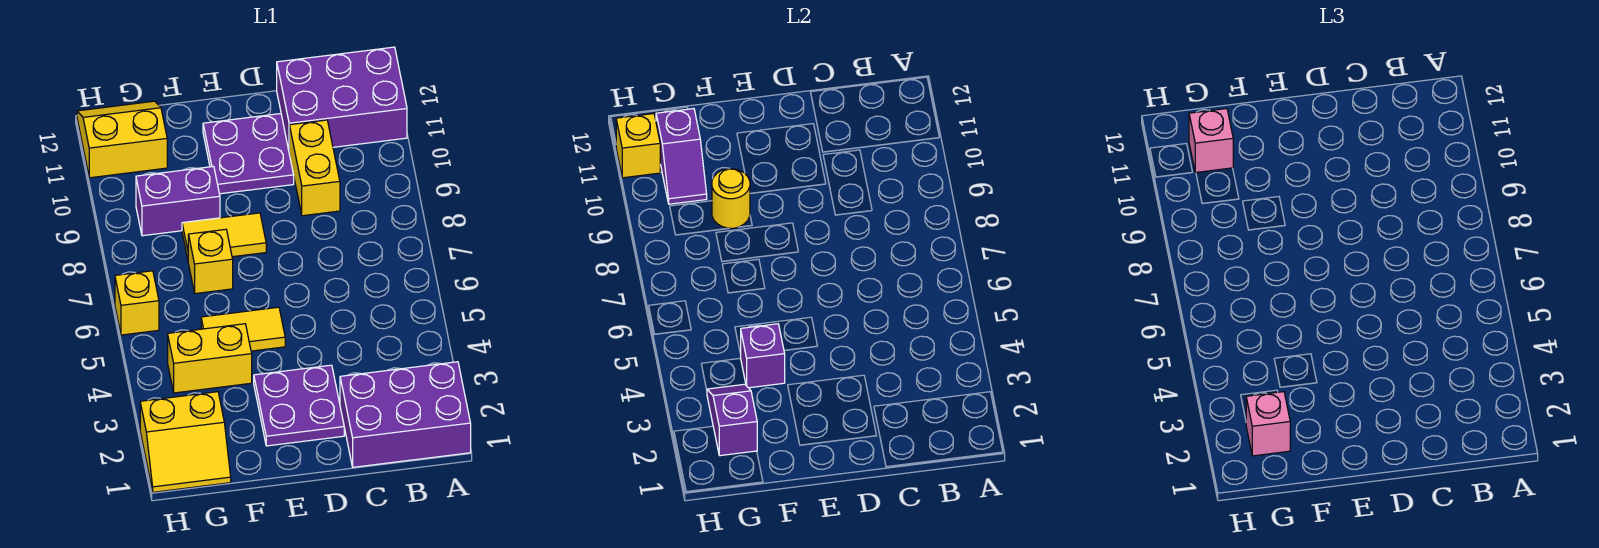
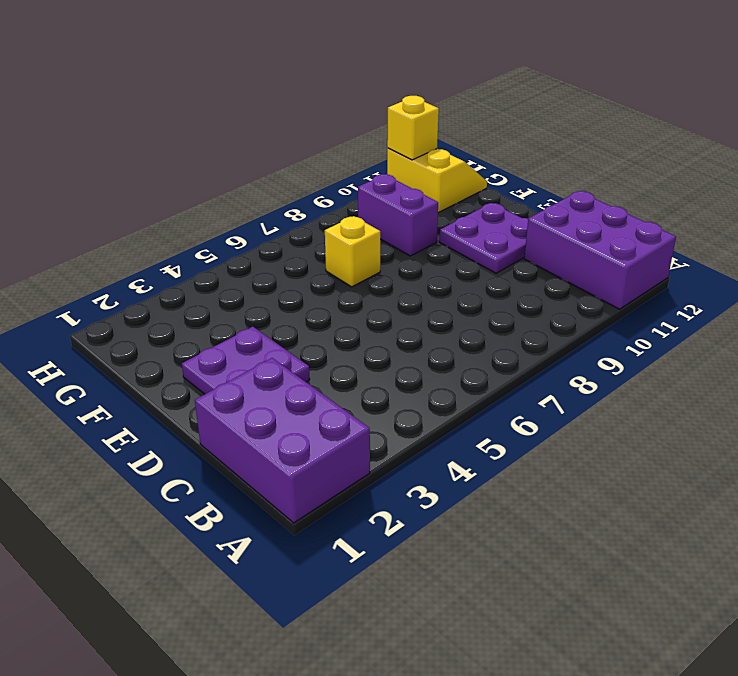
none -> yellow brick C9:C10 level 1
none -> yellow tile E5:F5 level 1
none -> yellow tile E8:F8 level 1

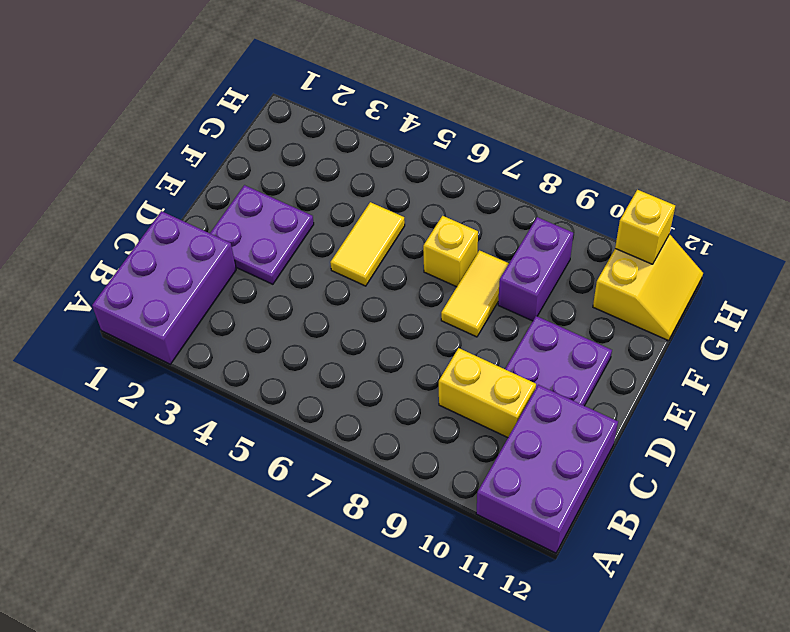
none -> yellow brick F4:G4 level 1
none -> yellow slope G1:H2 level 1 top 2
none -> yellow brick H6 level 1

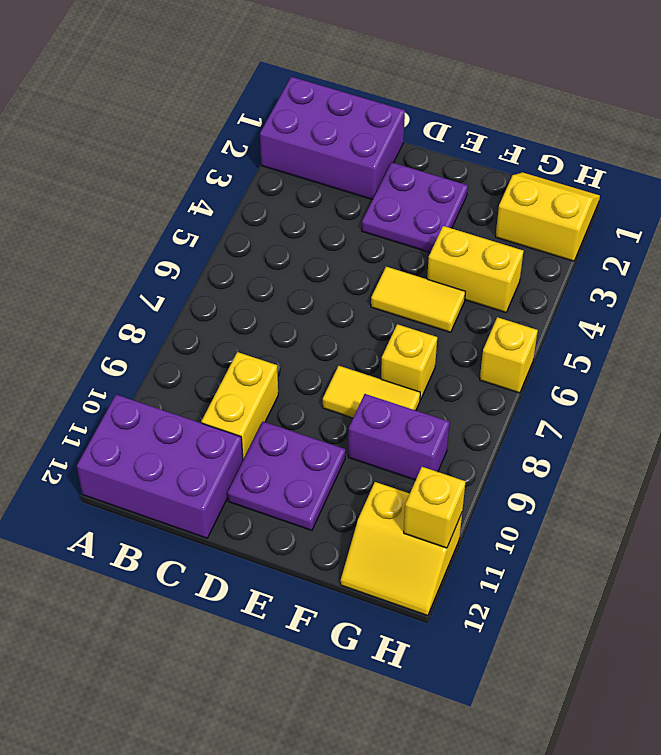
none -> purple brick F4 level 2
none -> yellow round brick F9 level 2
none -> purple slope G2:G3 level 2 top 2

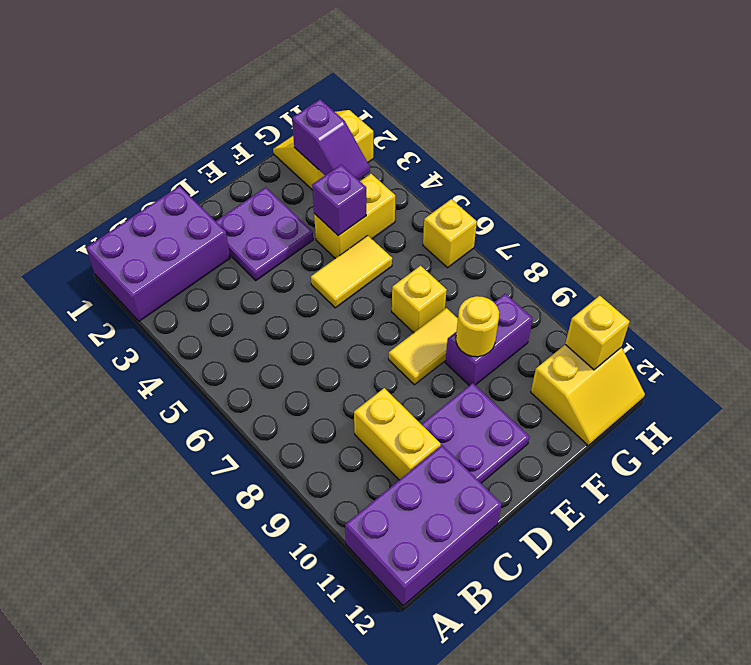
none -> purple slope G10:G11 level 2 top 11
none -> pink brick G2 level 3
none -> pink brick G11 level 3

